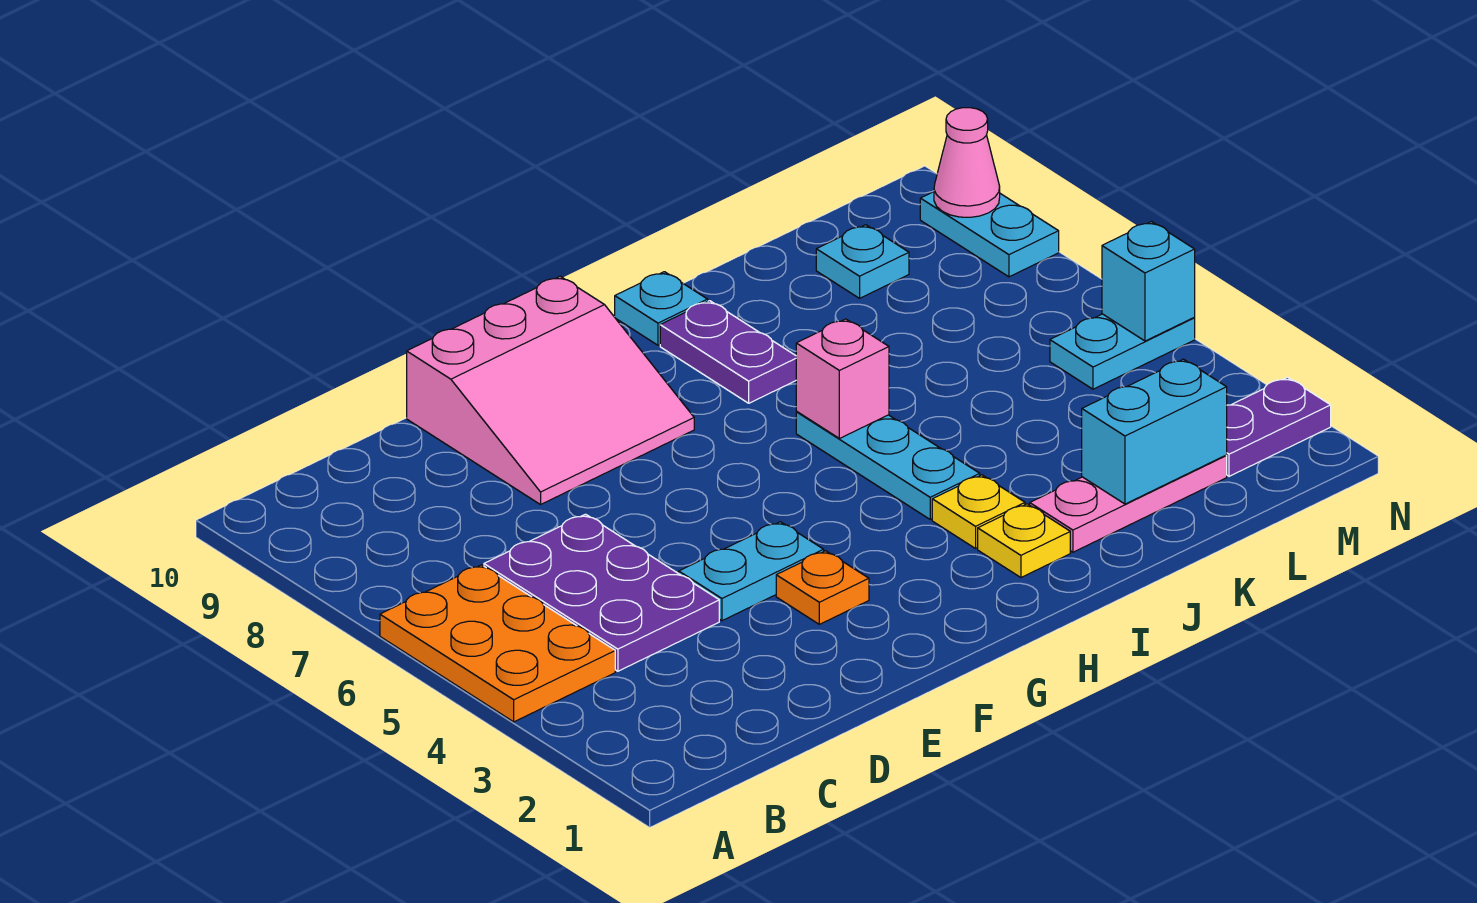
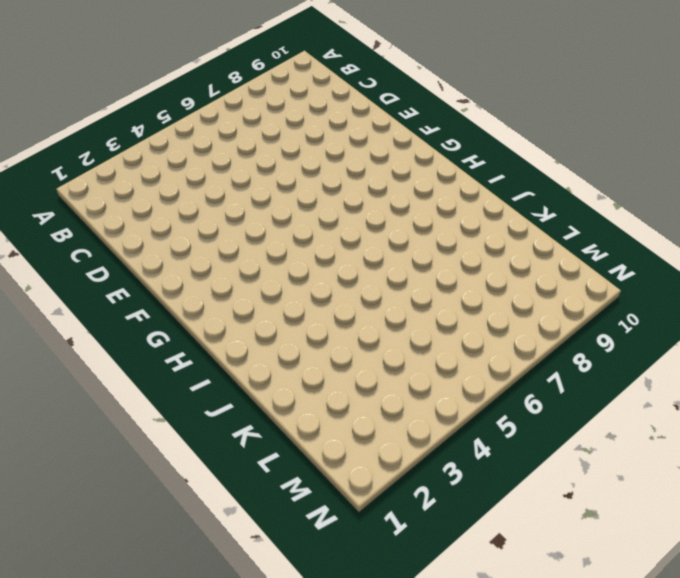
none -> orange plate A4:B6 level 1
none -> purple plate C4:D6 level 1
none -> cyan plate E4:F4 level 1

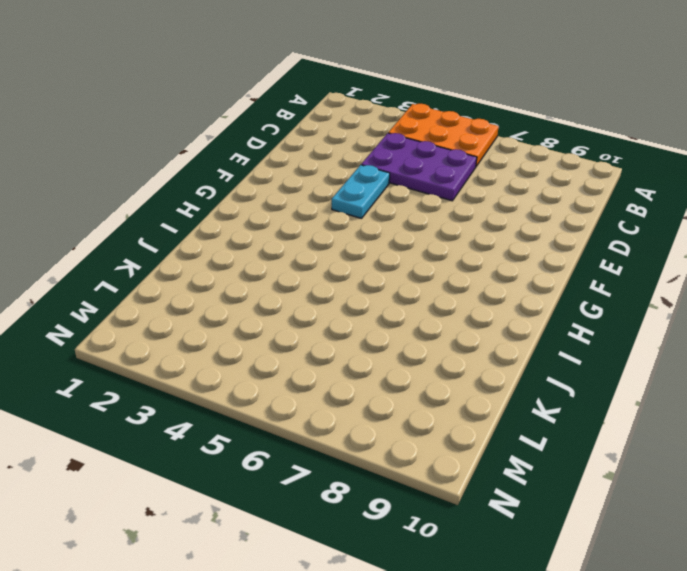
none -> pink slope E8:G10 level 1 top 10
none -> orange plate F3 level 1
none -> yellow plate I2 level 1

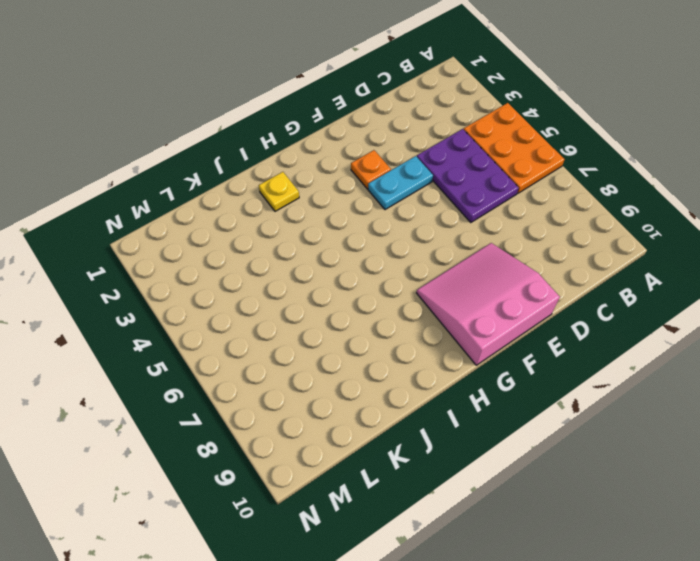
none -> yellow plate I3 level 1
none -> cyan plate I4:I6 level 1
none -> purple plate I8:I9 level 1

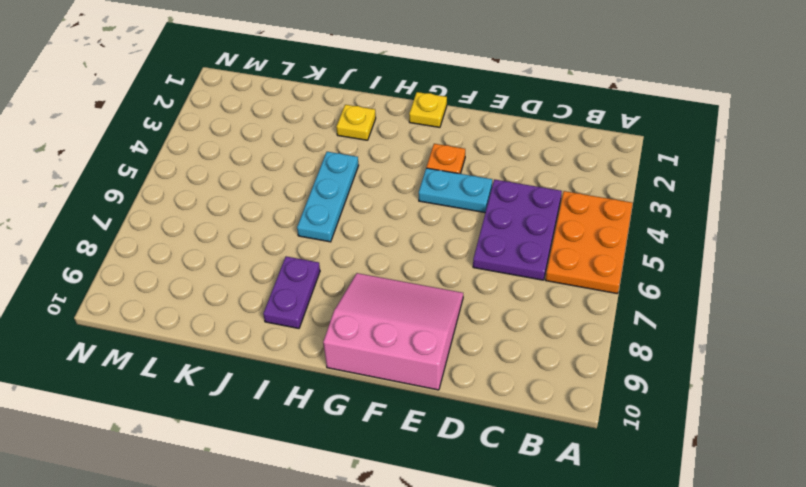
yellow plate G1 level 1 -> yellow plate I3 level 1
none -> cyan plate I10 level 1
none -> pink plate J2:L2 level 1
none -> cyan plate L9 level 1

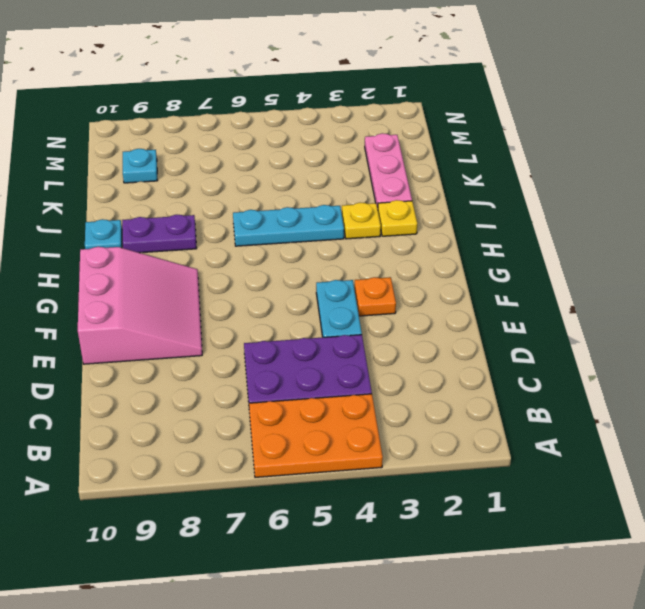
none -> purple plate M2:N2 level 1
none -> cyan plate M5:N5 level 1
none -> cyan plate N8:N9 level 1

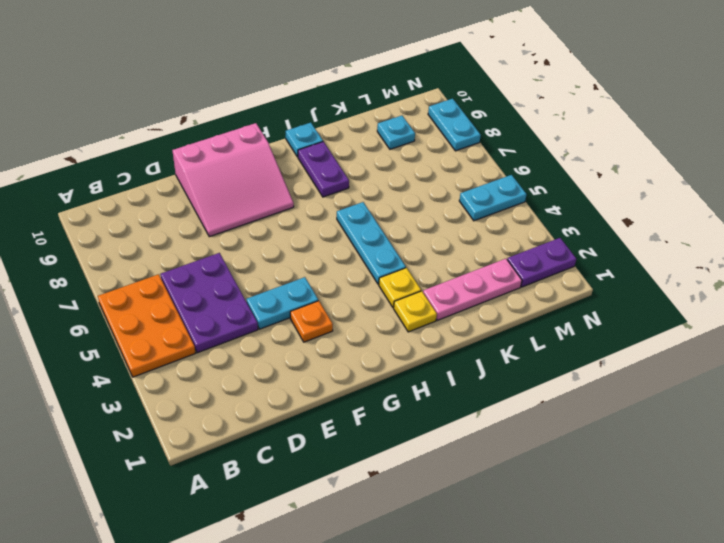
none -> pink brick I6 level 2
none -> cyan brick K2:L2 level 2
none -> cyan brick N5 level 2

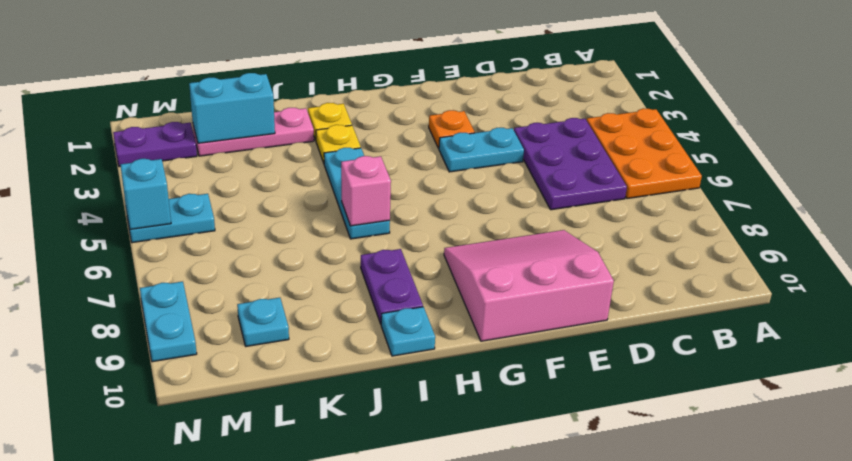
none -> pink cone N9 level 2

